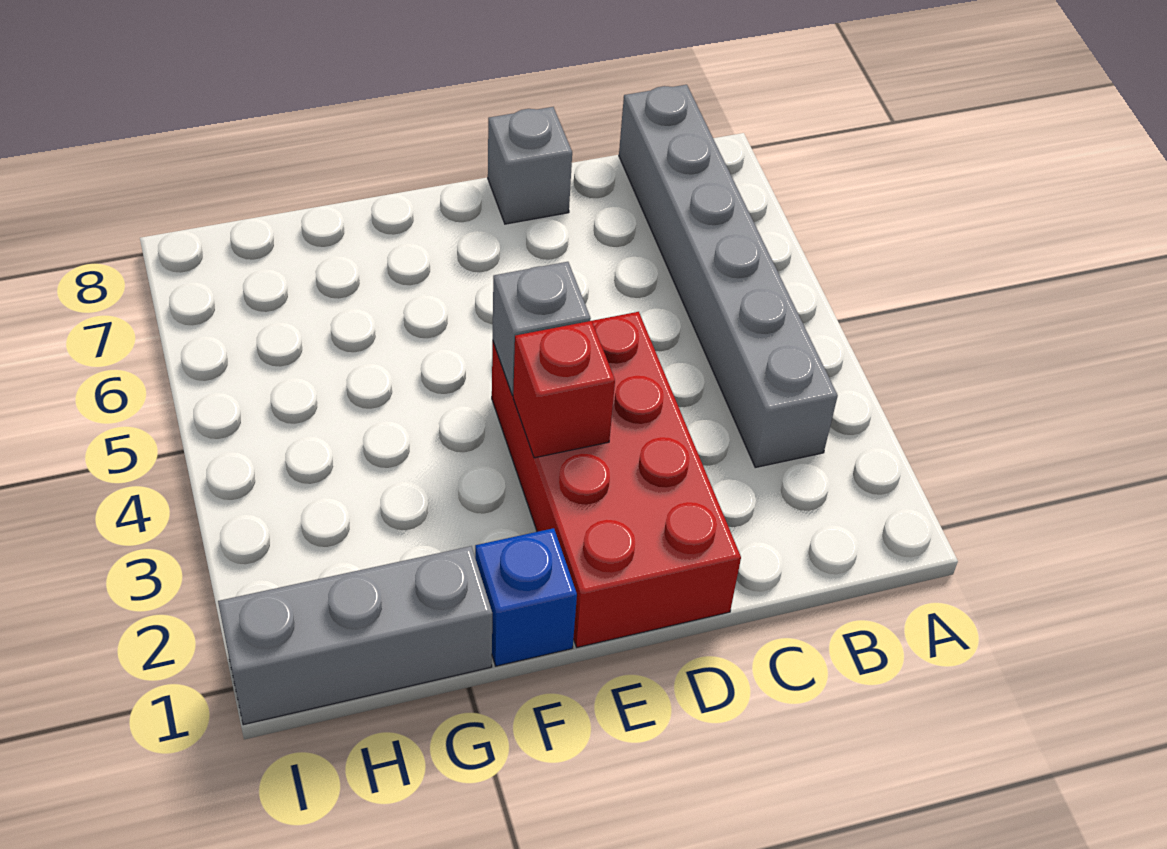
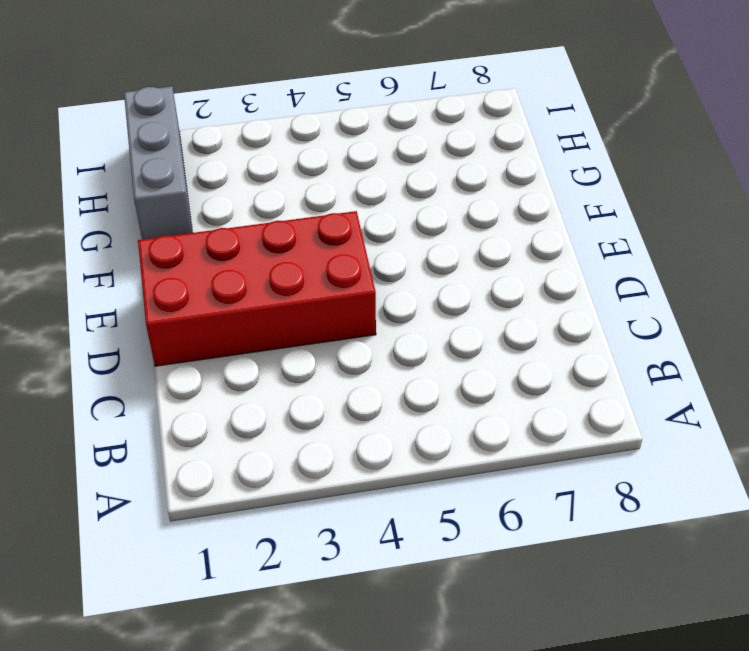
none -> grey brick B3:B8 level 1
none -> grey brick D8 level 1

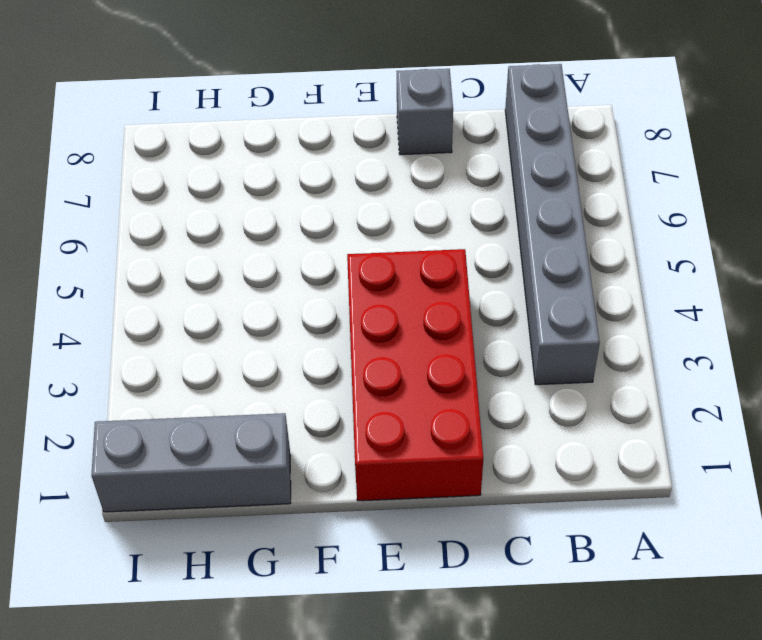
none -> blue brick F1 level 1
none -> red brick E3 level 2

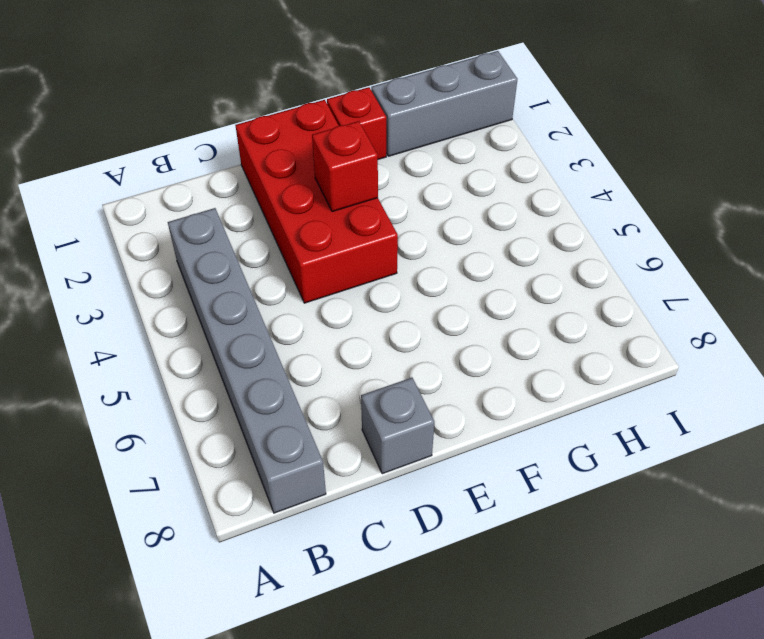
red brick F1 level 1 -> blue brick F1 level 1
none -> grey brick E4 level 2

